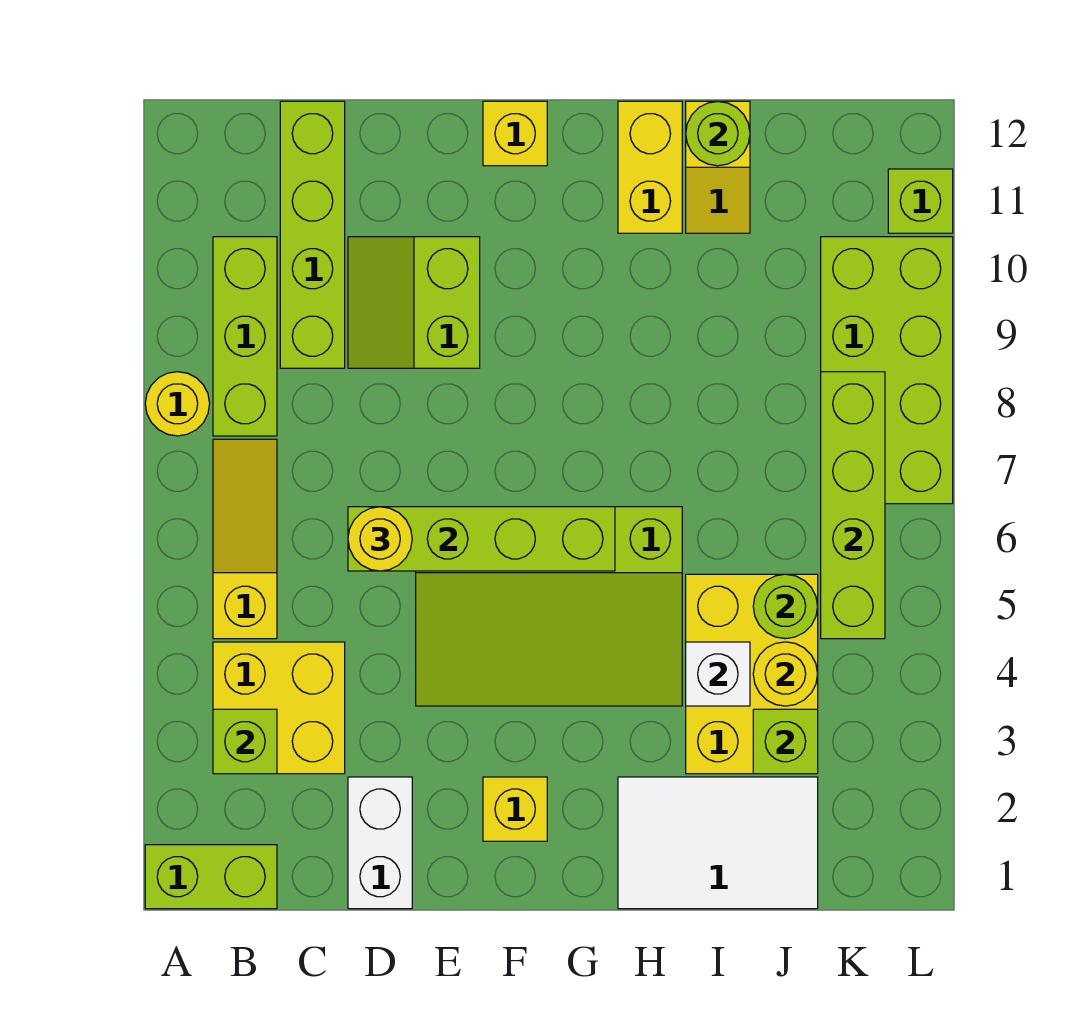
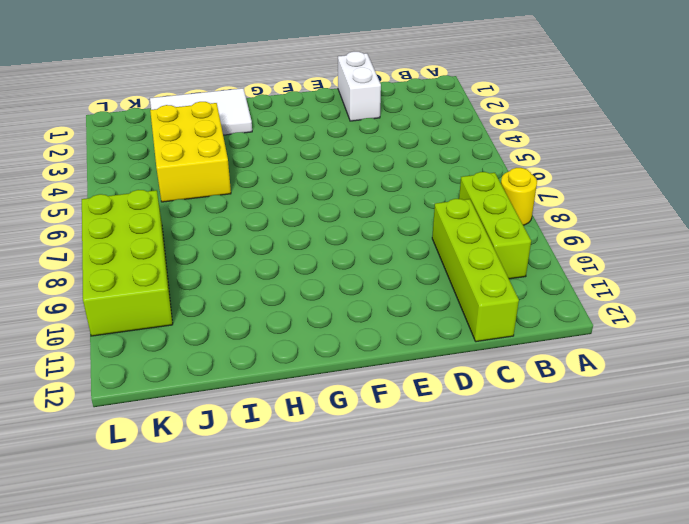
none -> lime brick A1:B1 level 1
none -> yellow brick B3:C4 level 1
none -> yellow slope B5:B7 level 1 top 5

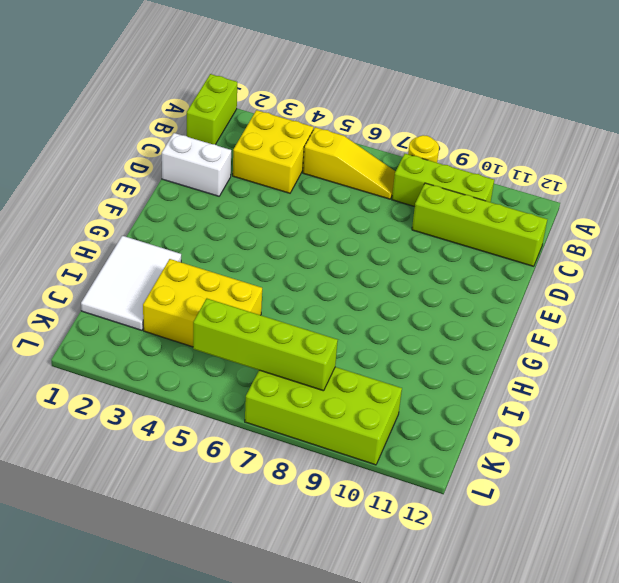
none -> lime slope D9:E10 level 1 top E
none -> lime slope E4:H6 level 1 top 6
none -> yellow brick F2 level 1

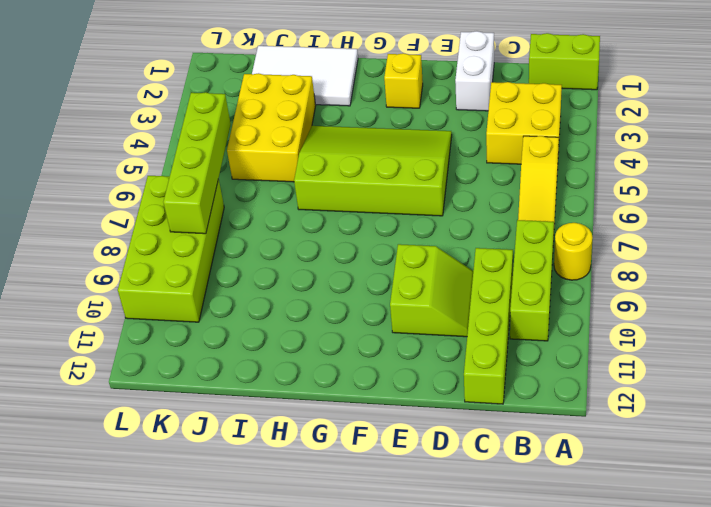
none -> yellow brick F12 level 1
none -> yellow brick H11:H12 level 1
none -> yellow slope I11:I12 level 1 top 12

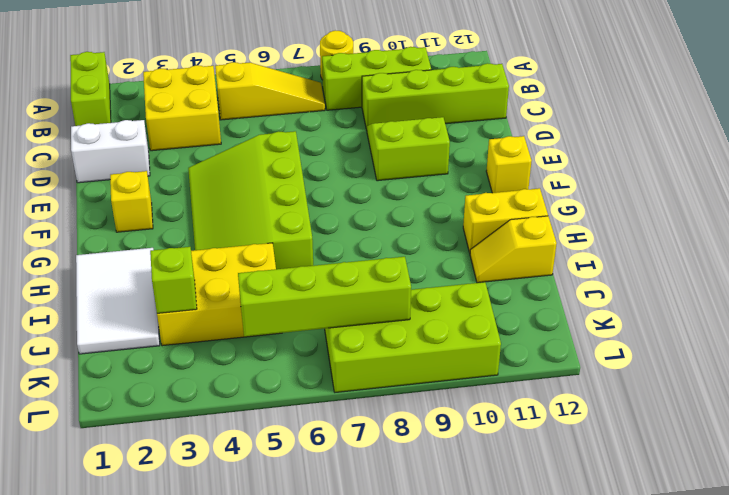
none -> lime brick L11 level 1
none -> lime brick B3 level 2
none -> lime brick D6:G6 level 2

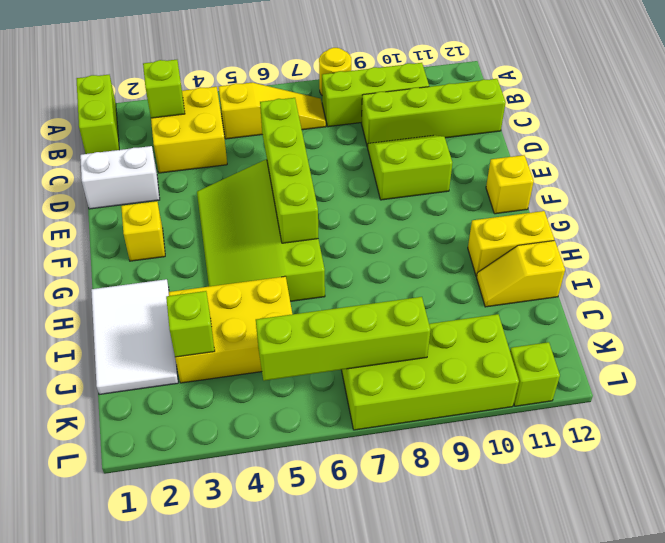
none -> white brick I4 level 2
none -> lime round brick I12 level 2
none -> yellow round brick J4 level 2

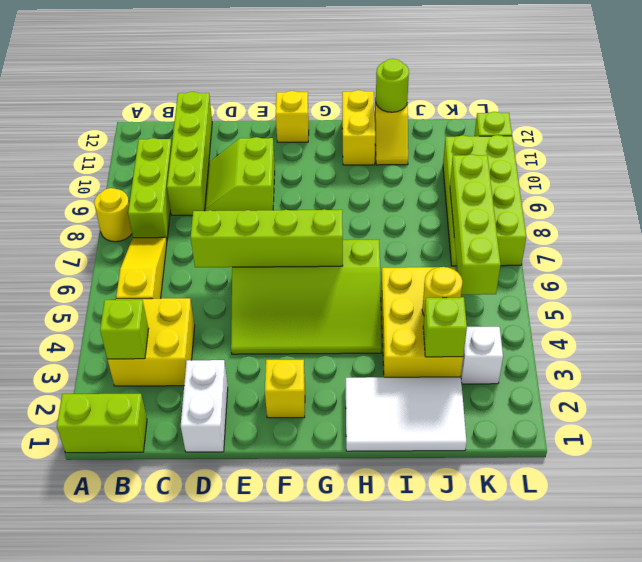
white brick K3 level 1 -> white brick I4 level 2
none -> lime round brick J5 level 2
none -> yellow round brick D6 level 3

